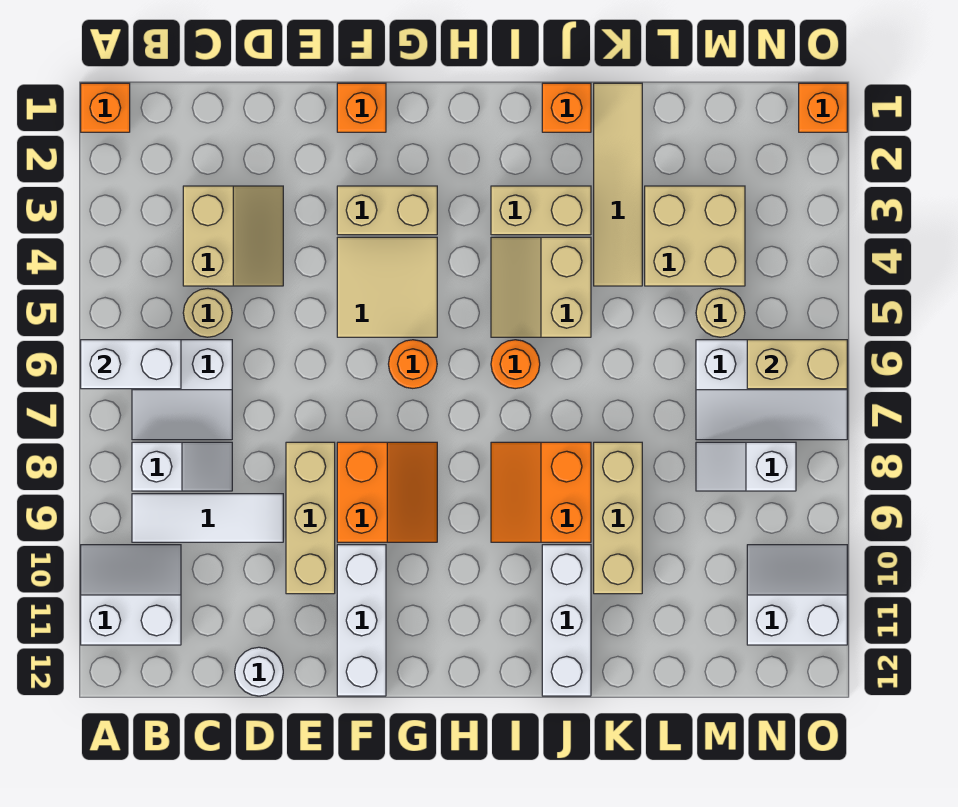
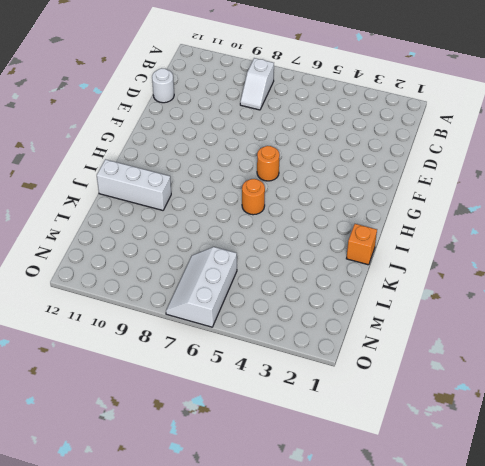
none -> orange brick A1 level 1
none -> white slope A10:B11 level 1 top 11
none -> white slope B6:C7 level 1 top 6
none -> white tile B9:D9 level 1

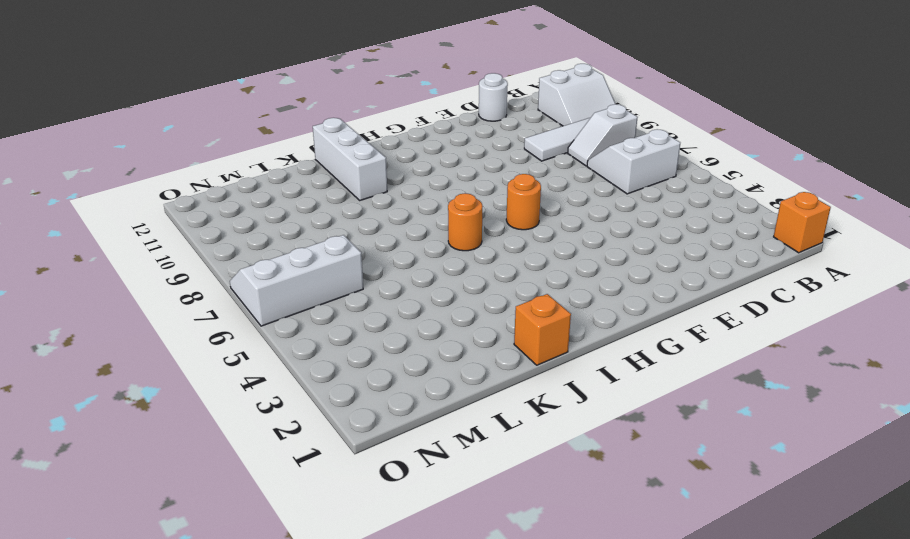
none -> tan slope C3:D4 level 1 top C
none -> tan round brick C5 level 1
none -> tan brick E8:E10 level 1
none -> orange brick F1 level 1

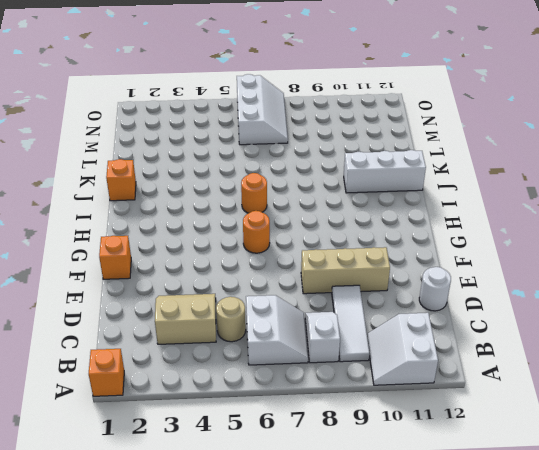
none -> tan brick F3:G3 level 1
none -> tan tile F4:G5 level 1
none -> orange slope F8:G9 level 1 top F
none -> white brick F10:F12 level 1

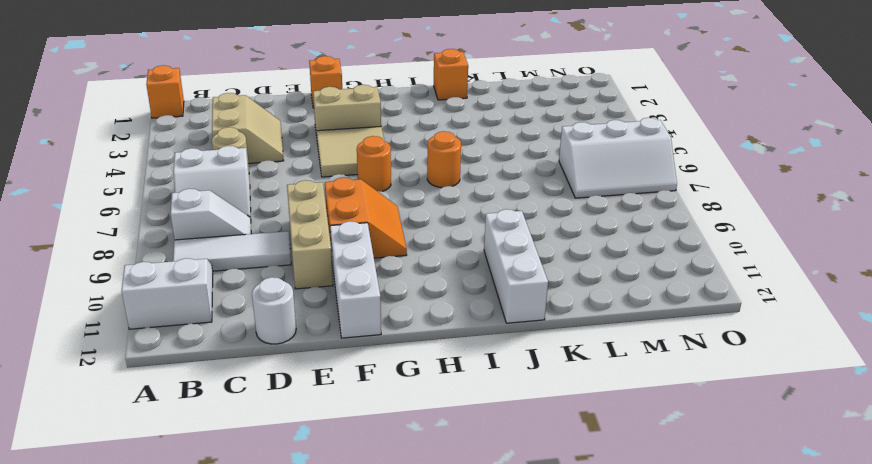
none -> tan brick I3:J3 level 1
none -> tan slope I4:J5 level 1 top J
none -> orange slope I8:J9 level 1 top J
none -> tan tile K1:K4 level 1

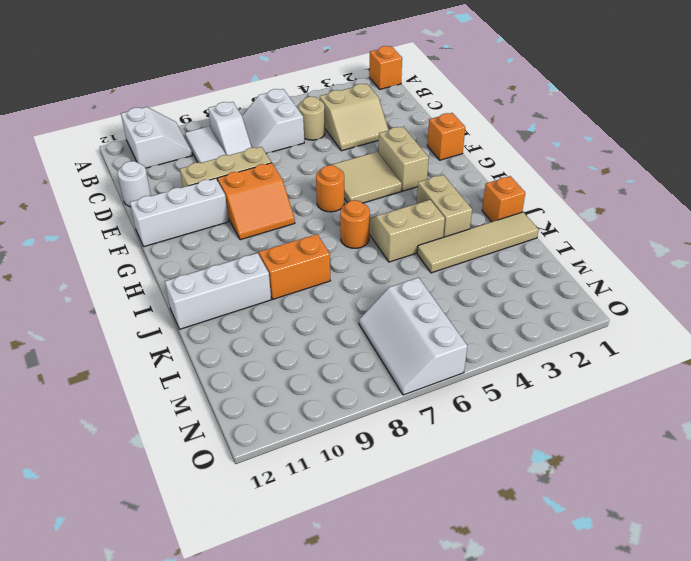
none -> tan brick K8:K10 level 1
none -> tan brick L3:M4 level 1
none -> tan round brick M5 level 1
none -> white slope M8:N8 level 1 top N

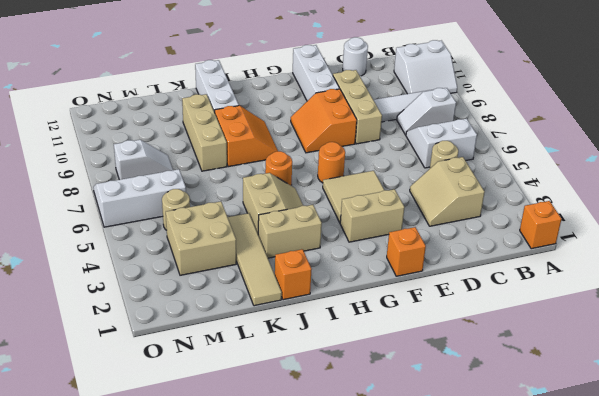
none -> white slope N10:O11 level 1 top 11
none -> orange brick O1 level 1
none -> white brick A6:B6 level 2
none -> tan brick N6:O6 level 2

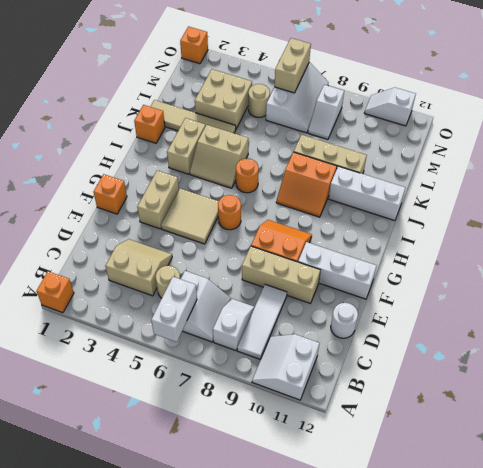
white slope O10:O11 level 1 top 11 -> white slope N10:O11 level 1 top 11

